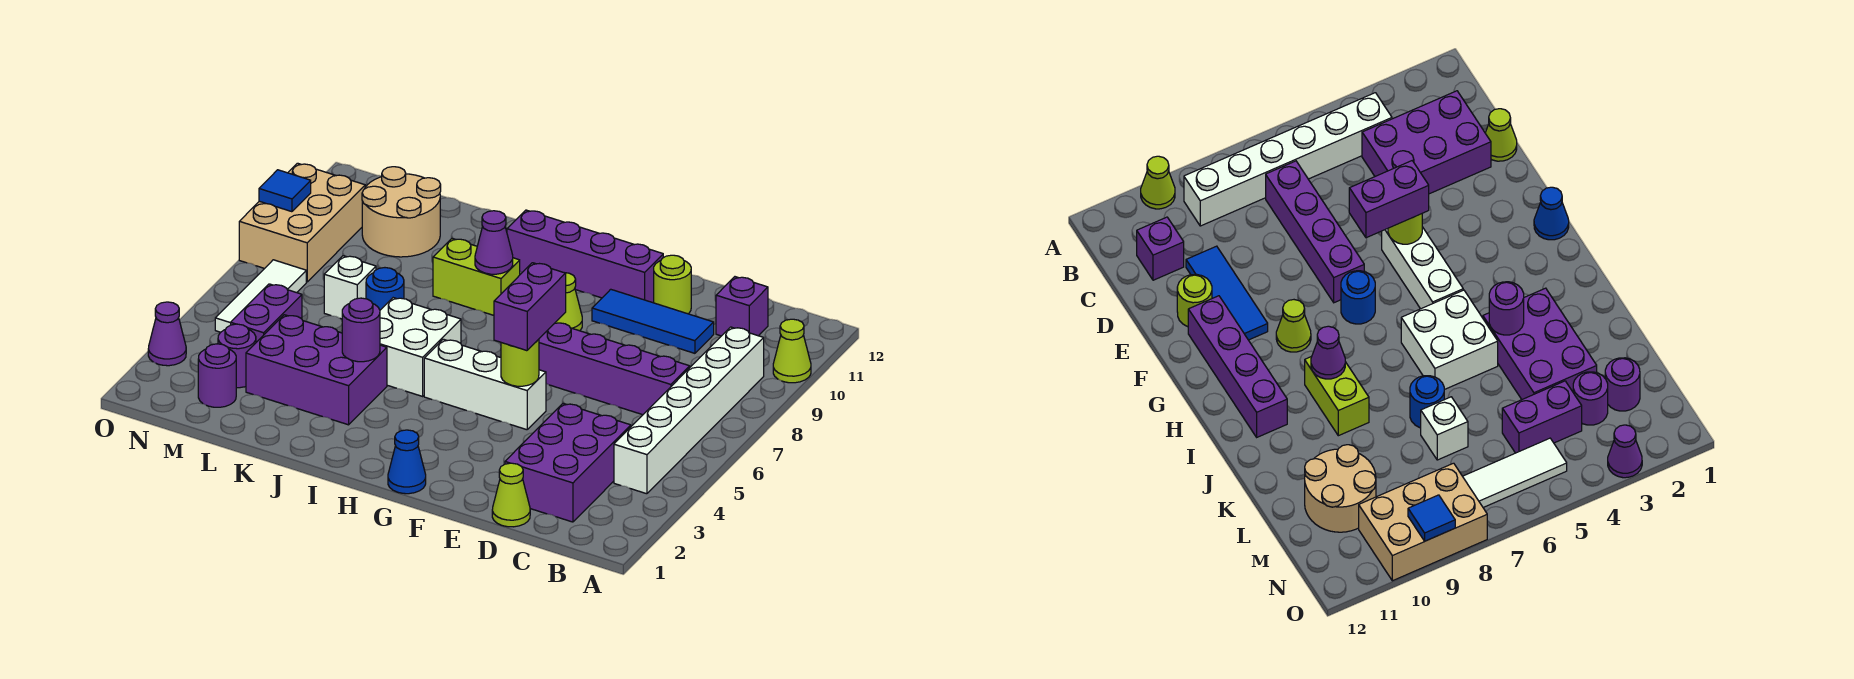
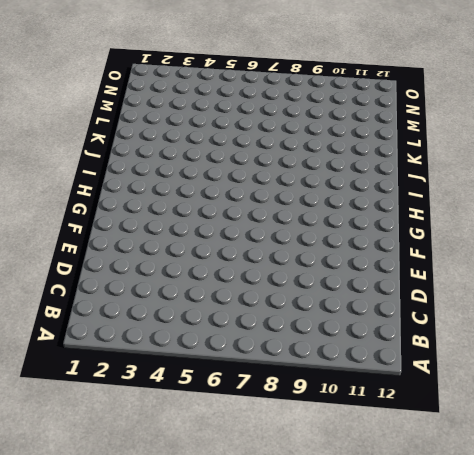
none -> lime cone A10 level 1
none -> white brick B4:B9 level 1
none -> purple brick C2:D4 level 1
none -> purple brick C7:F7 level 1

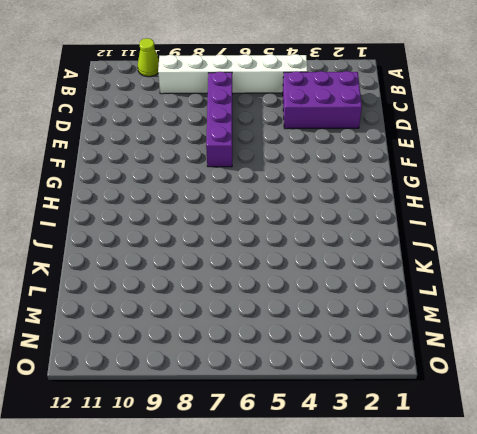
none -> purple brick C11 level 1
none -> lime cone D1 level 1
none -> blue tile D10:F10 level 1
none -> lime round brick E11 level 1

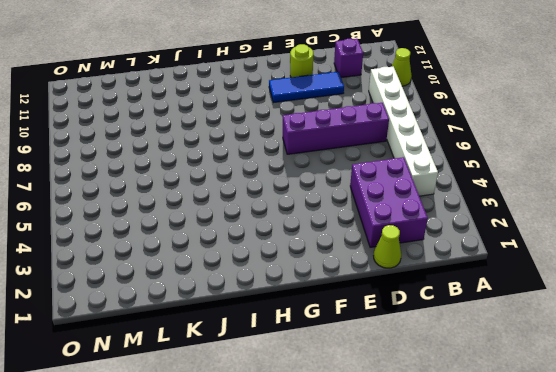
none -> white brick F5:H5 level 1
none -> purple brick F11:I11 level 1
none -> blue cone G1 level 1
none -> blue round brick G7 level 1

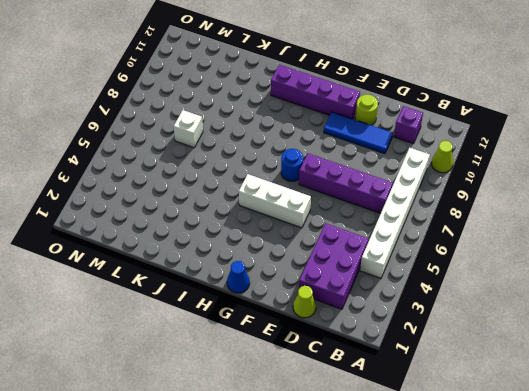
none -> lime cone G9 level 1
none -> white brick I5:J6 level 1
none -> lime brick I9:J9 level 1
none -> purple brick J3:L4 level 1

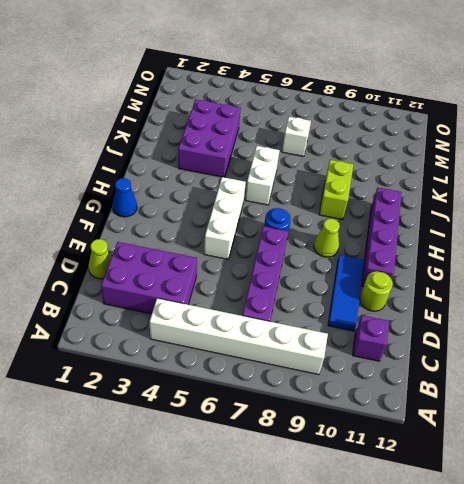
white brick I6:J6 level 1 -> white brick I5:J6 level 1
none -> lime cone A10 level 1
none -> blue round brick K7 level 1
none -> tan round brick L10:M11 level 1
none -> purple round brick M2 level 1

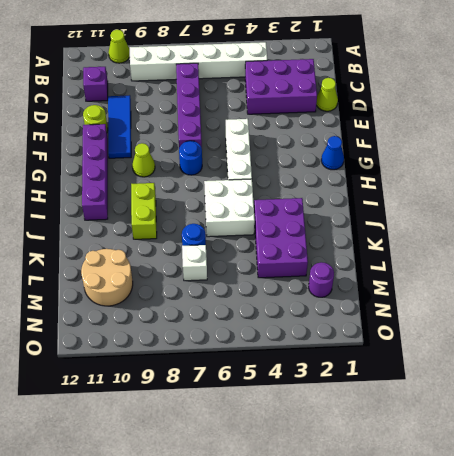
none -> purple round brick M3 level 1
none -> purple brick M4:M5 level 1
none -> white tile N5:N7 level 1
none -> tan brick N8:O10 level 1

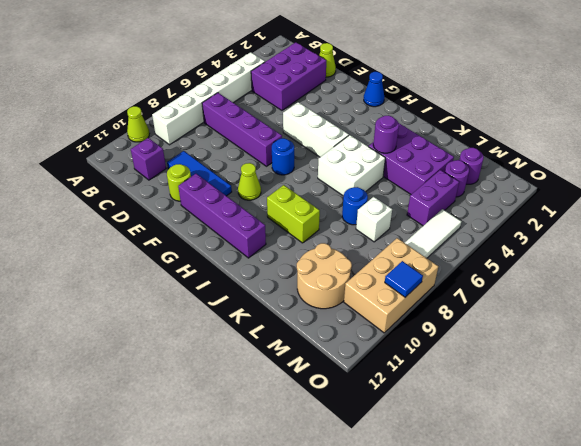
none -> purple cone O3 level 1
none -> lime round brick F5 level 2
none -> purple cone I9 level 2
none -> purple brick F5:F6 level 3

